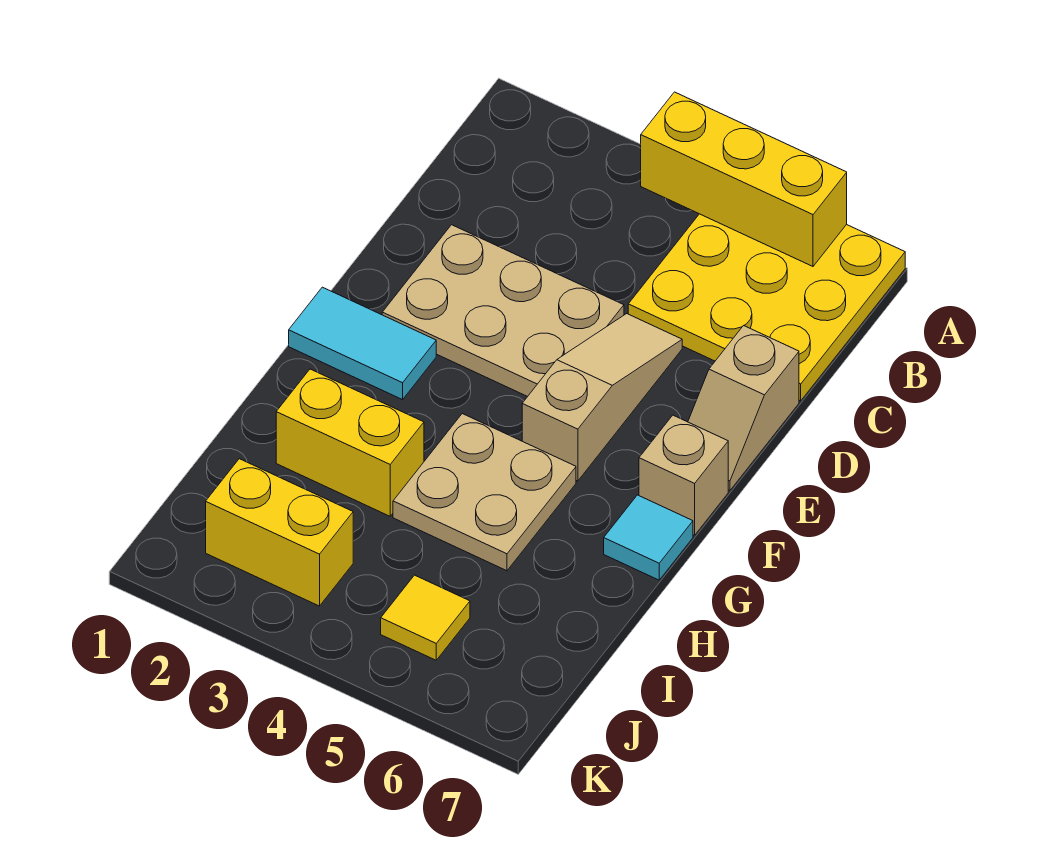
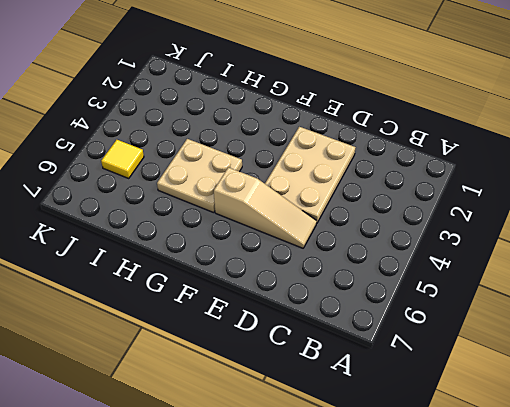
none -> yellow plate A5:C7 level 1
none -> tan slope D7:E7 level 1 top D
none -> cyan tile F1:F2 level 1

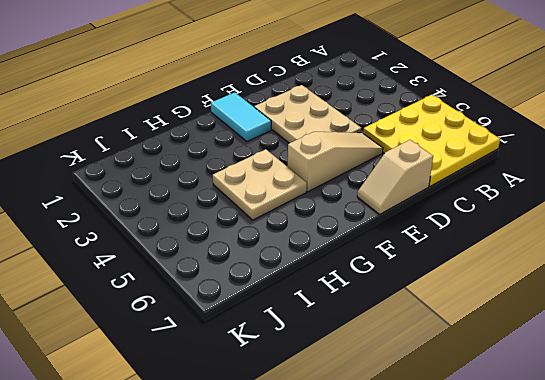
none -> tan brick F7 level 1
none -> cyan tile G7 level 1
none -> yellow brick H2:H3 level 1

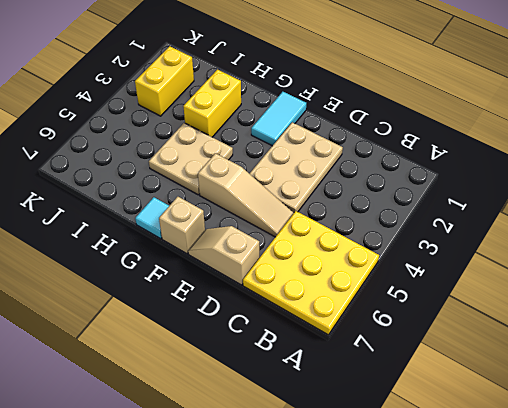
none -> yellow tile J5 level 1
none -> yellow brick A4:A6 level 2

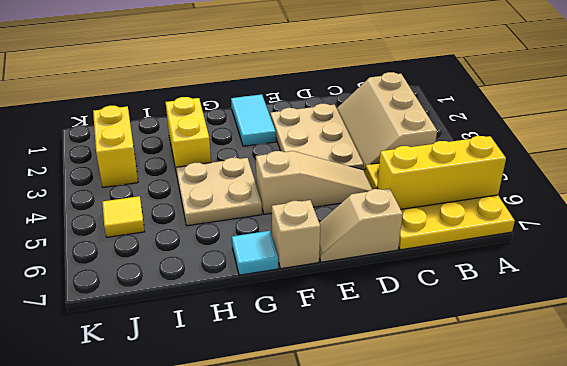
yellow brick A6:C6 level 2 -> yellow brick A4:A6 level 2
tan slope B2:C4 level 1 top B -> none

